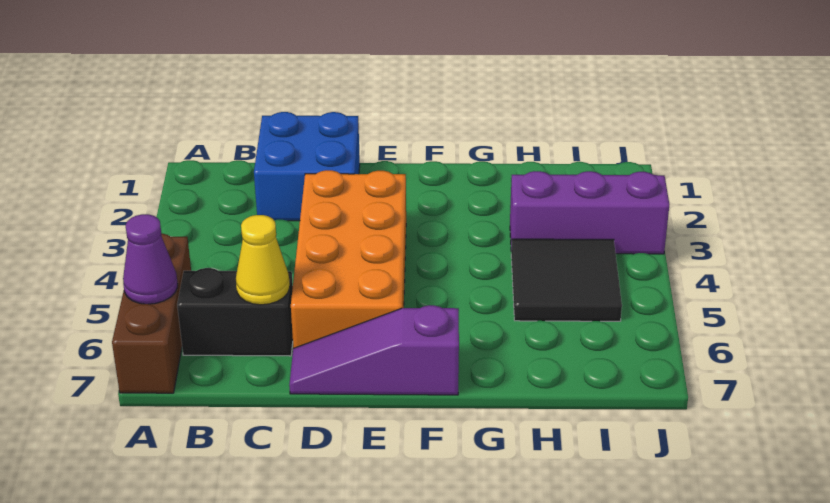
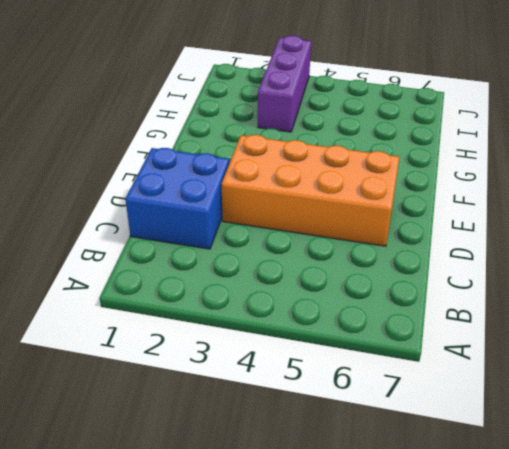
none -> brown brick A5:A7 level 1
none -> black brick B6:C6 level 1

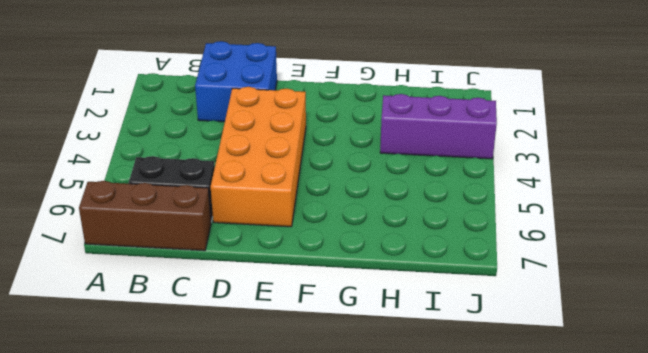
brown brick A7:C7 level 1 -> brown brick A5:A7 level 1
none -> purple slope D7:F7 level 1 top F
none -> black tile H4:I5 level 1

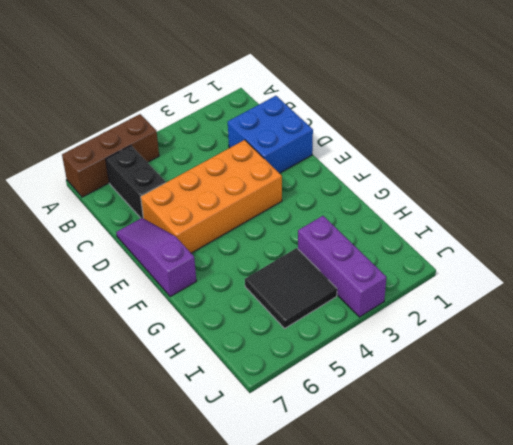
none -> purple cone A6 level 2
none -> yellow cone C6 level 2

